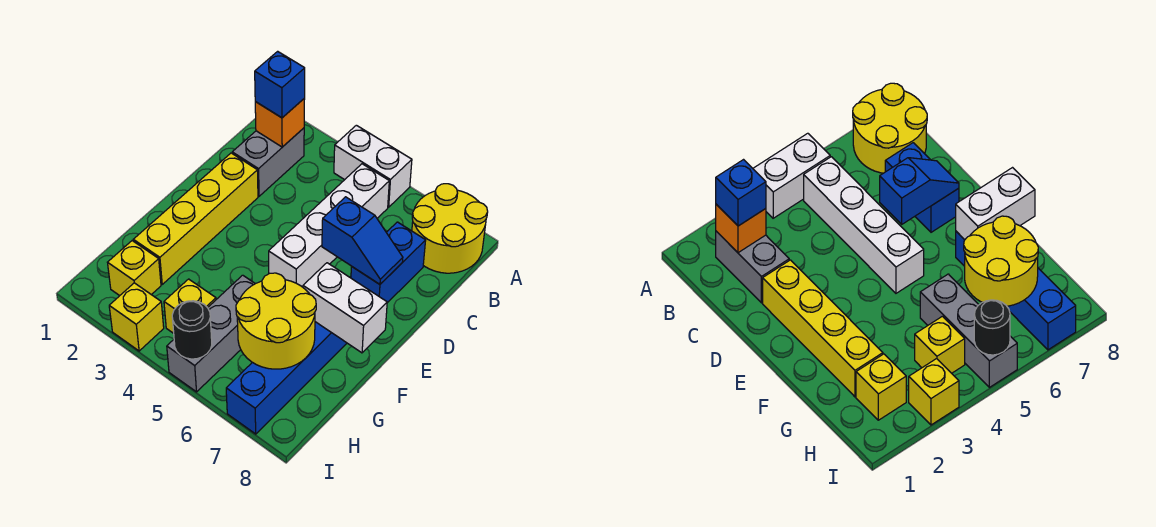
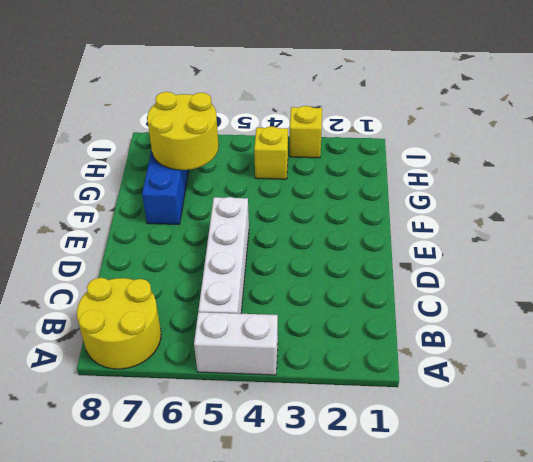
none -> grey brick B2:C2 level 1
none -> blue brick C7:D7 level 1
none -> yellow brick D2:G2 level 1

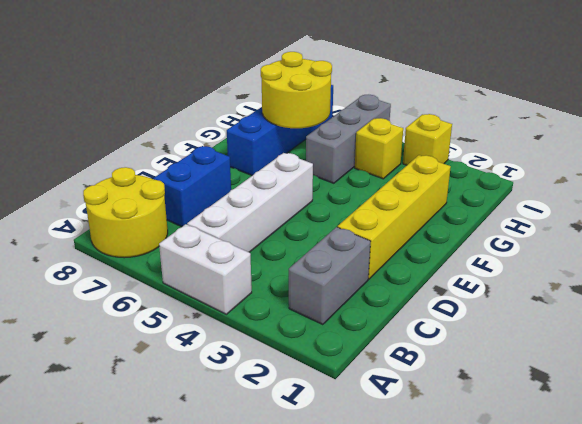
none -> yellow brick H2 level 1
none -> orange brick B2 level 2
none -> blue slope D6:D7 level 2 top 6

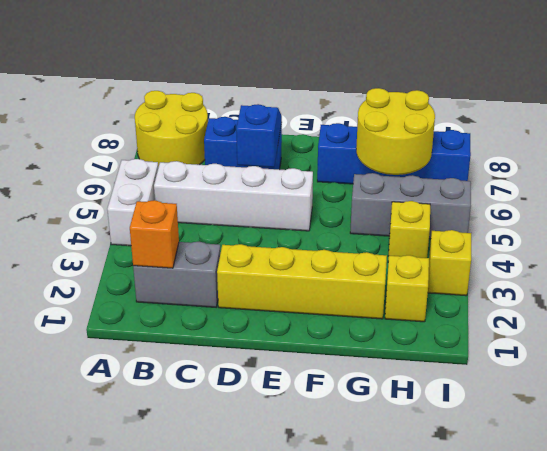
none -> white brick F7:F8 level 2
none -> black round brick I5 level 2
none -> blue brick B2 level 3

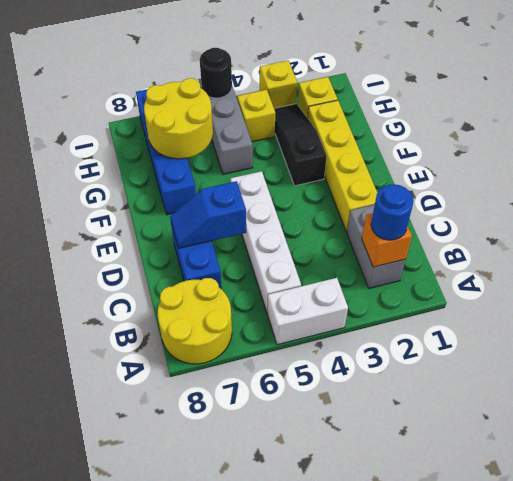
blue round brick B2 level 3 -> blue brick B2 level 3
black slope F3:H3 level 1 top F -> none
none -> white brick F7:F8 level 2

